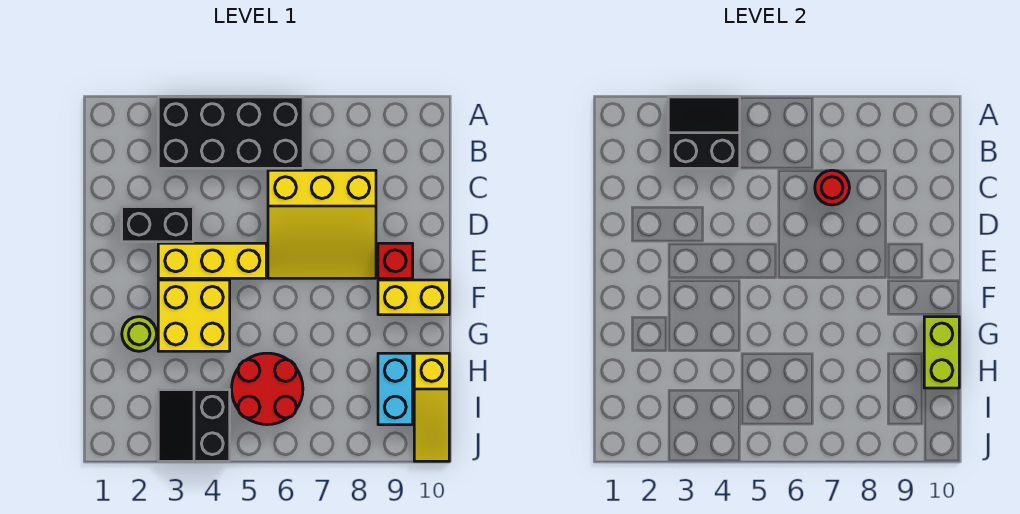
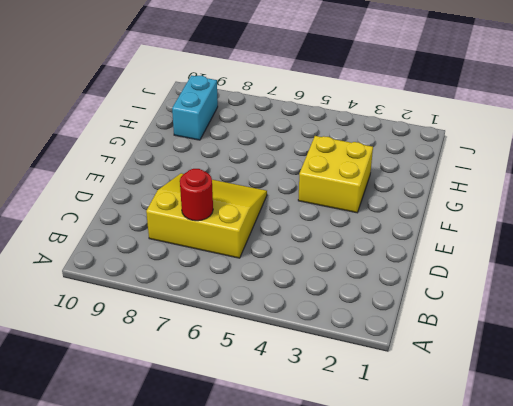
none -> black brick A3:B6 level 1
none -> black brick D2:D3 level 1
none -> yellow brick E3:E5 level 1

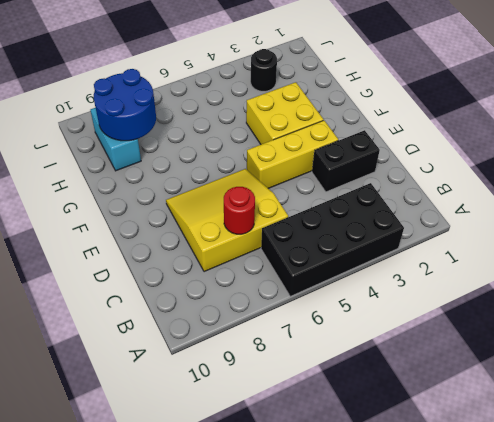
blue round brick H8:I9 level 2 -> none
black round brick I3 level 1 -> black slope I3:J4 level 1 top 4
none -> red brick E9 level 1
none -> yellow brick F9:F10 level 1
none -> lime round brick G2 level 1

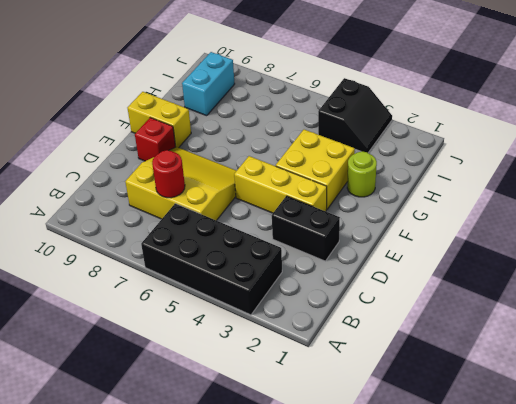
none -> red round brick H5:I6 level 1
none -> yellow slope H10:J10 level 1 top H
none -> black slope A3:B4 level 2 top B

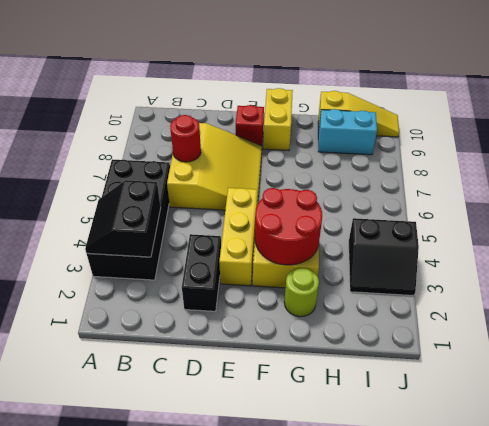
red round brick F3:G4 level 2 -> red round brick H5:I6 level 1
none -> lime brick G10:H10 level 2

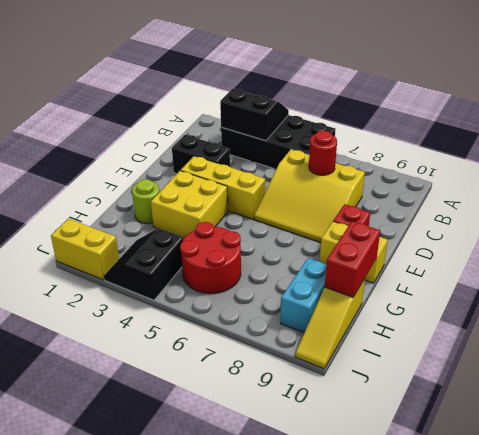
red brick G10:H10 level 2 -> lime brick G10:H10 level 2
yellow brick J1:J2 level 1 -> none

